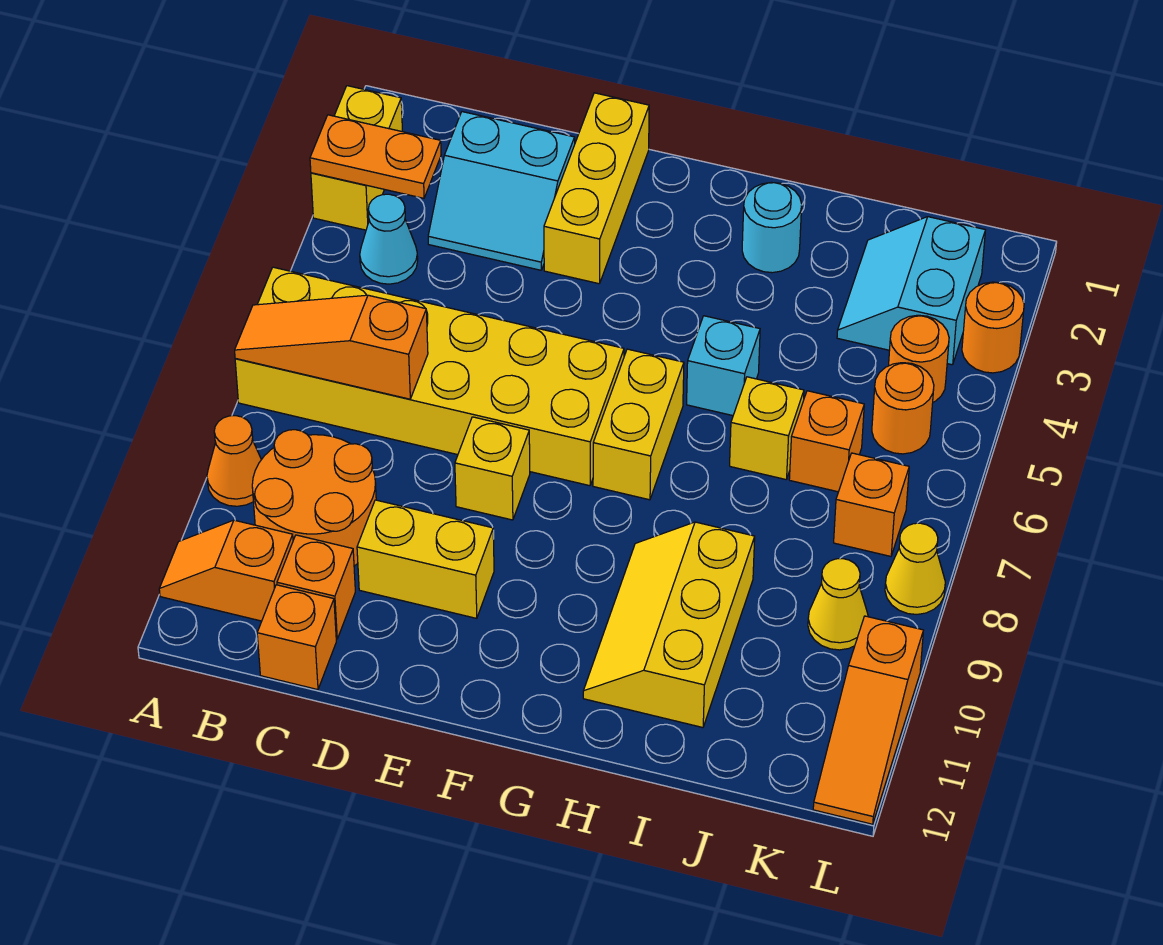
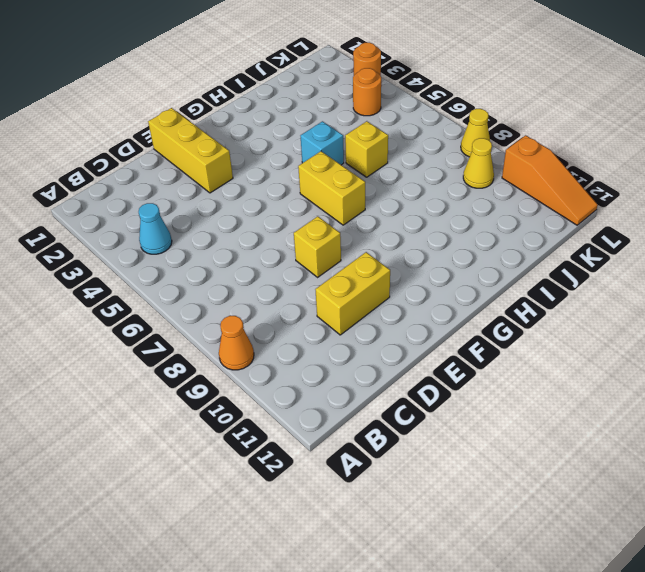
none -> yellow brick A2:A3 level 1
none -> yellow brick A6:F7 level 1
none -> orange slope A11:B11 level 1 top B

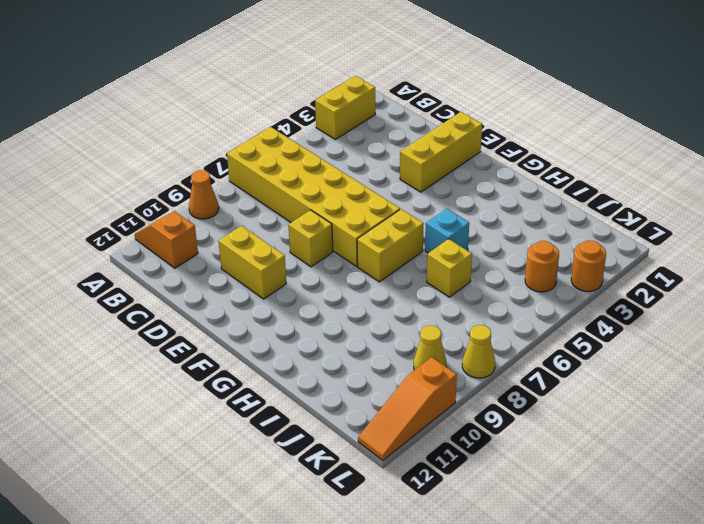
none -> cyan cone B4 level 1
none -> orange round brick B9:C10 level 1
none -> cyan slope C2:D3 level 1 top 2

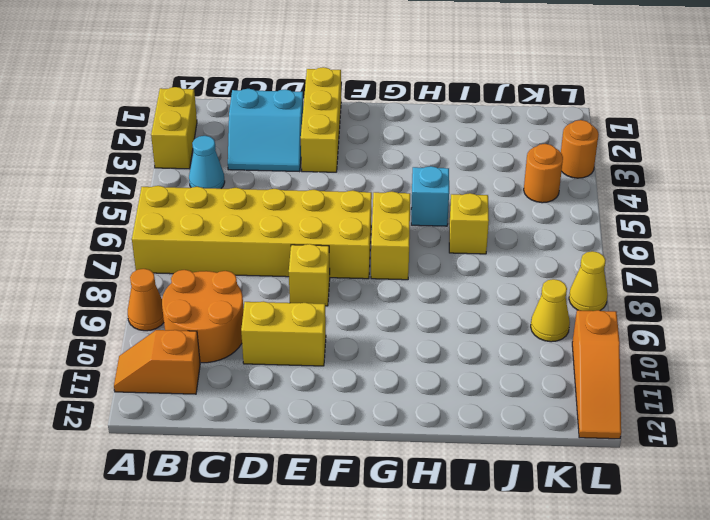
none -> orange brick C11 level 1
none -> orange brick C12 level 1
none -> cyan round brick H2 level 1

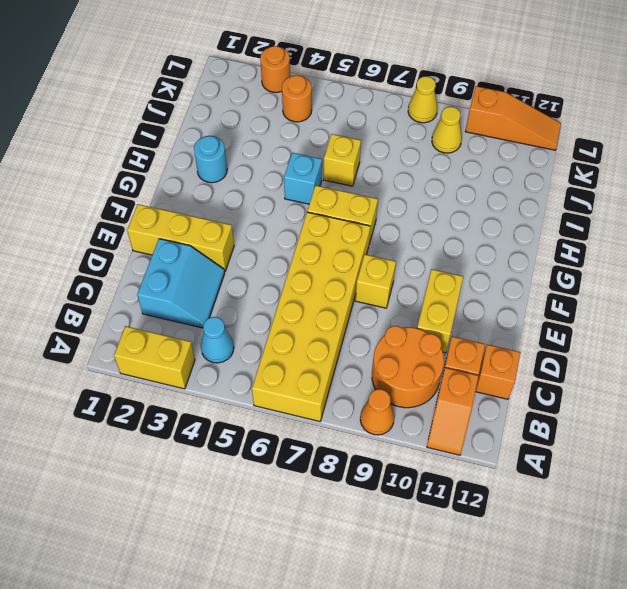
none -> yellow slope H9:I11 level 1 top I
none -> cyan slope J2:K3 level 1 top K
none -> orange brick J6 level 1

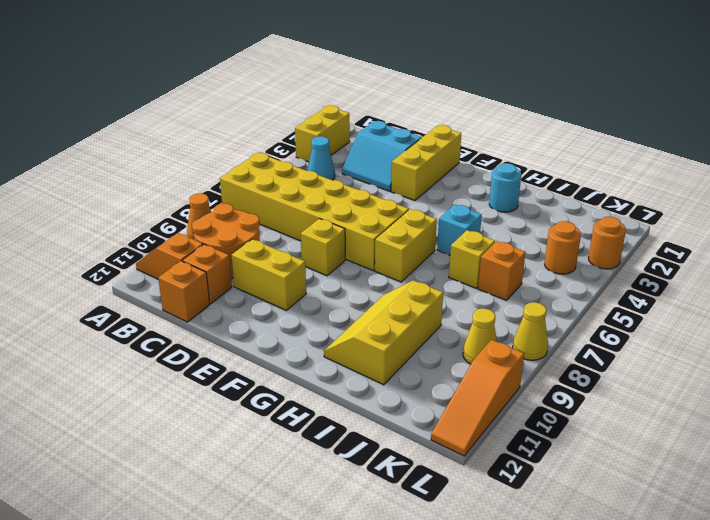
none -> cyan slope J2:K3 level 1 top K
none -> orange round brick K5 level 1
none -> orange brick K7 level 1

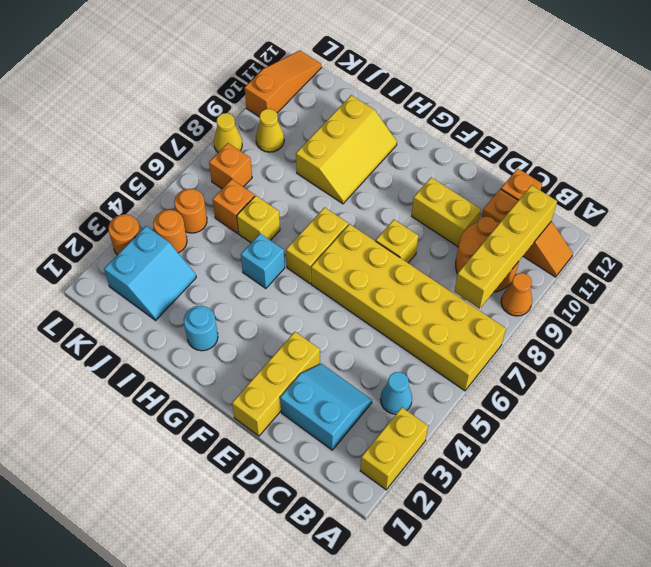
yellow brick B8:B11 level 2 -> none
none -> orange plate A3:B3 level 2
none -> orange slope A7:C7 level 2 top C

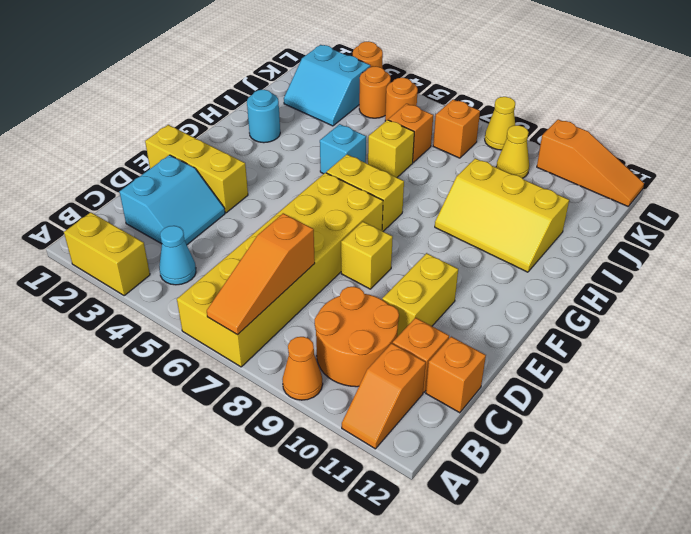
none -> orange plate A3:B3 level 2

